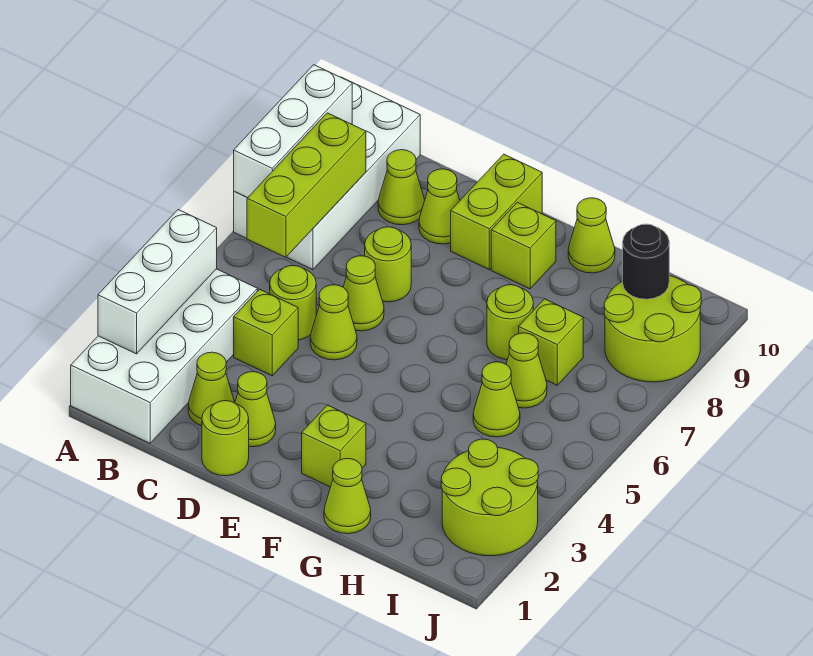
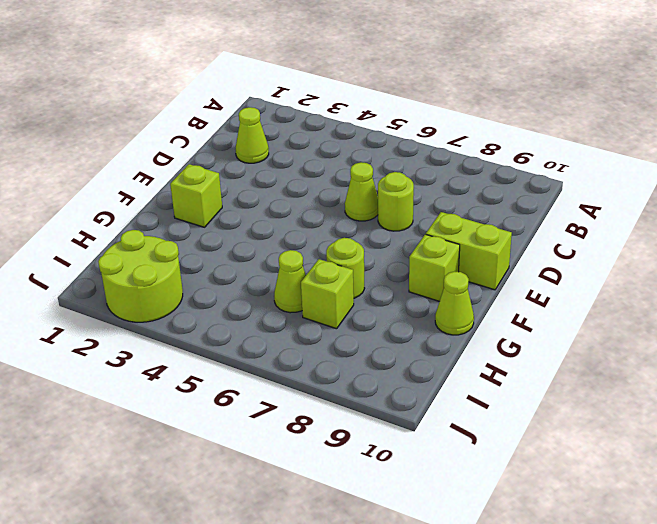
none -> white brick A1:B4 level 1
none -> white brick A7:B10 level 1
none -> lime brick C4 level 1

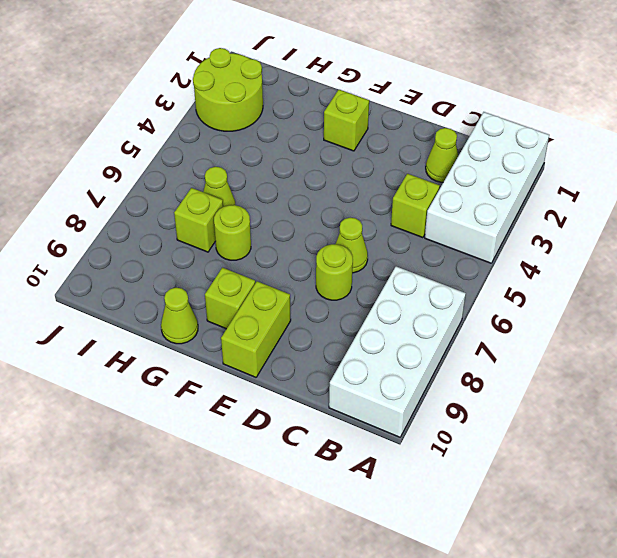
none -> lime round brick C5 level 1
none -> lime cone C9 level 1
none -> lime round brick D1 level 1

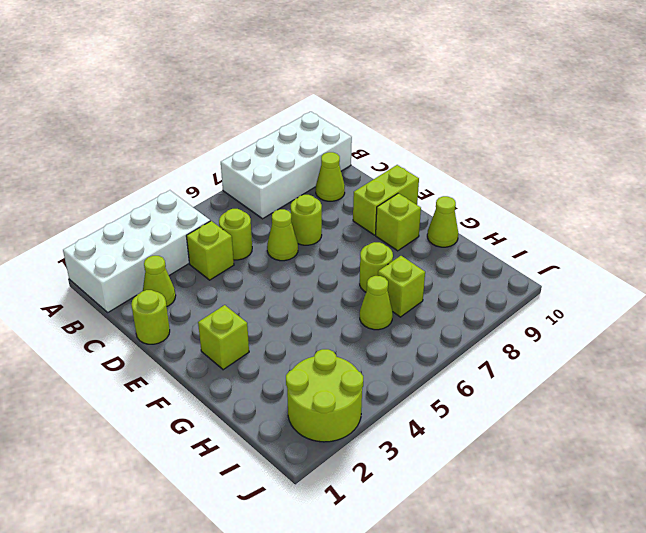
none -> lime cone D2 level 1
none -> lime cone D5 level 1
none -> lime cone D9 level 1

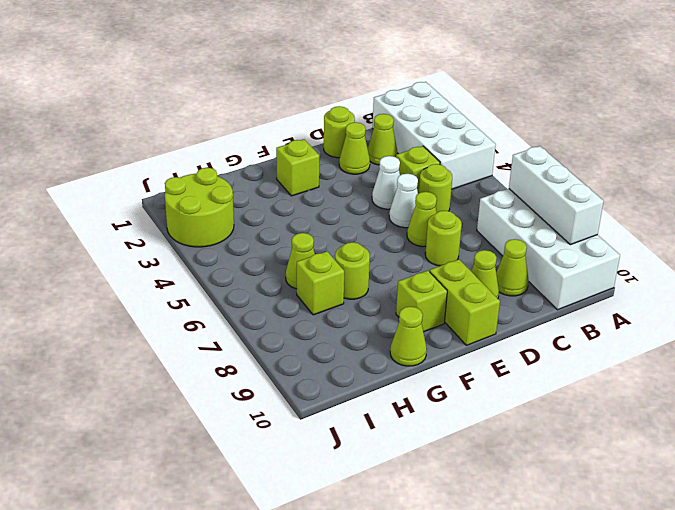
white cone D4 level 1 -> none
white cone D5 level 1 -> lime cone D5 level 1
none -> lime cone G1 level 1
none -> lime cone H5 level 1
none -> lime round brick I8:J9 level 1

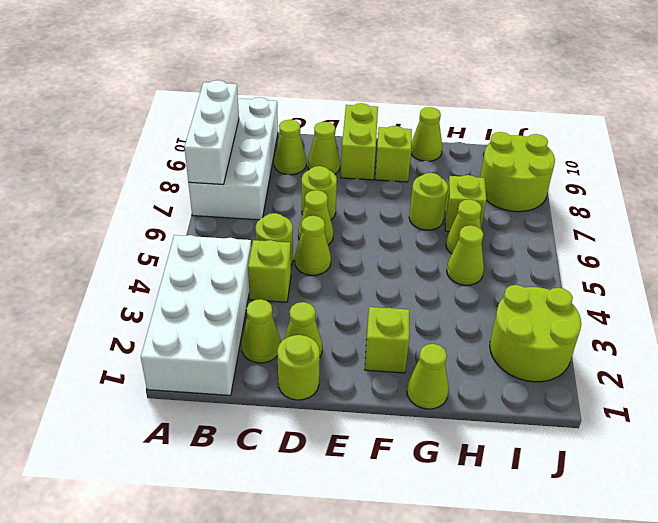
none -> white brick A2:A4 level 2
none -> lime brick B6:B8 level 2
none -> black round brick I9 level 2

